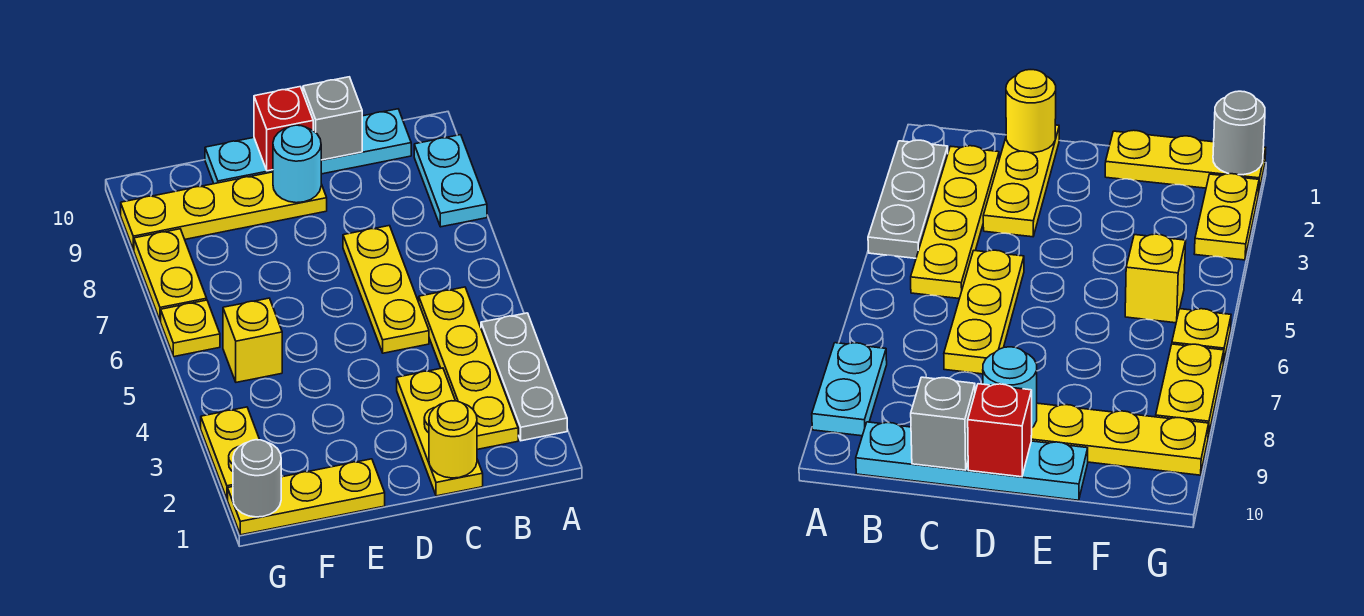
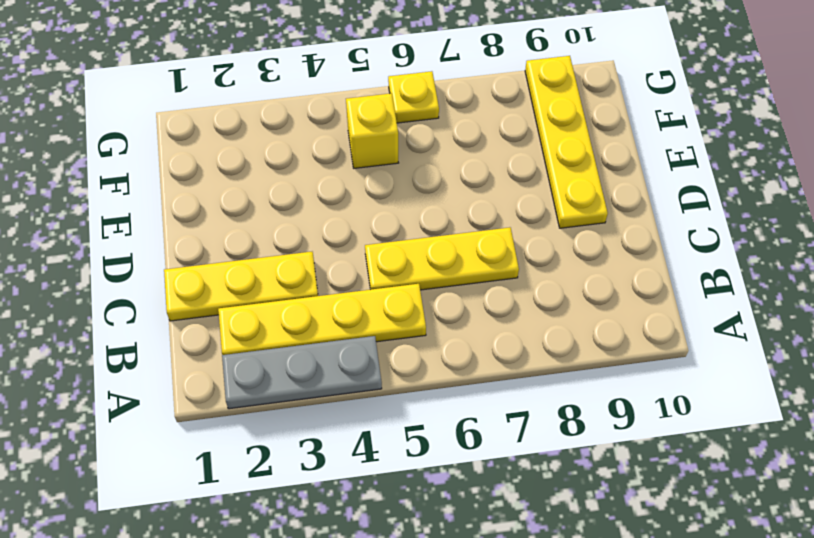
none -> cyan plate A8:A9 level 1
none -> cyan plate B10:E10 level 1
none -> yellow plate E1:G1 level 1

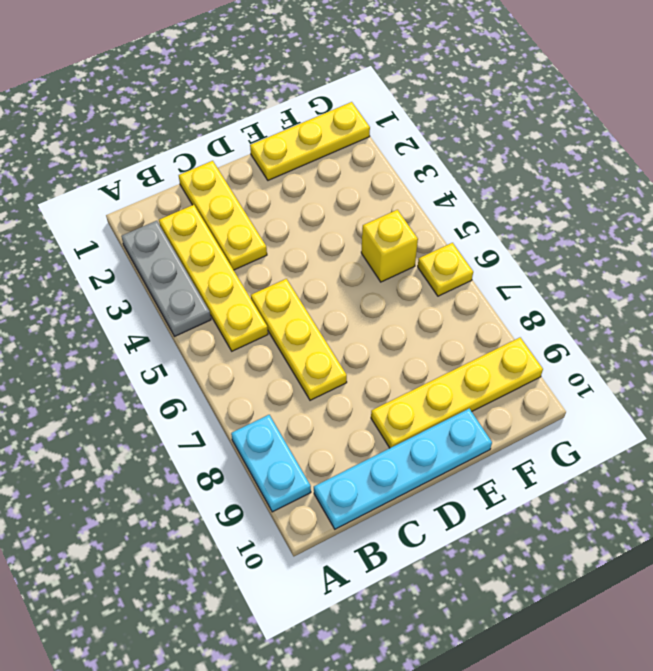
none -> yellow plate G2:G3 level 1
none -> yellow plate G7:G8 level 1
none -> yellow round brick C1 level 2

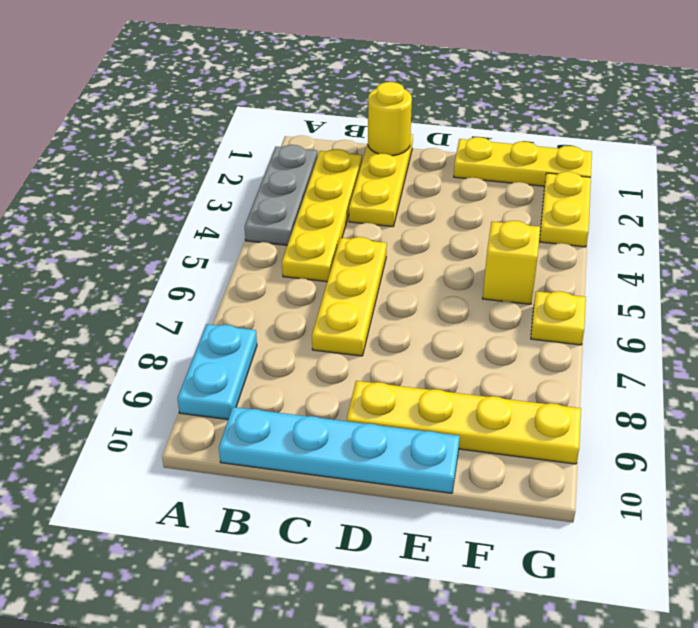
none -> yellow plate G7:G8 level 1
none -> grey brick C10 level 2
none -> cyan round brick D9 level 2

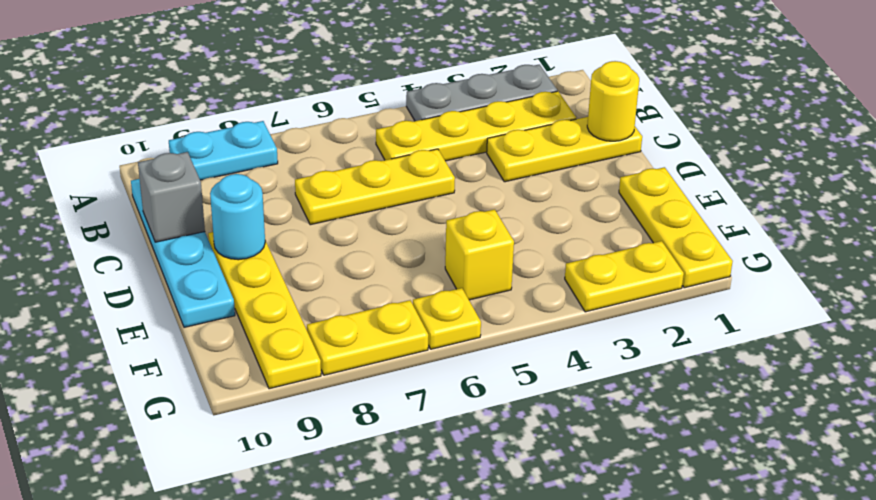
none -> red brick D10 level 2
none -> grey round brick G1 level 2

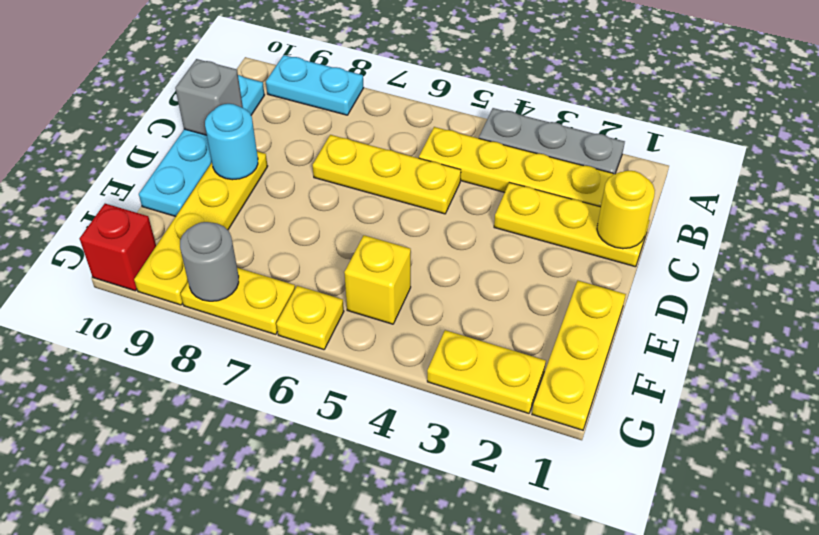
grey round brick G8 level 2 -> grey round brick G1 level 2
red brick G10 level 1 -> red brick D10 level 2

